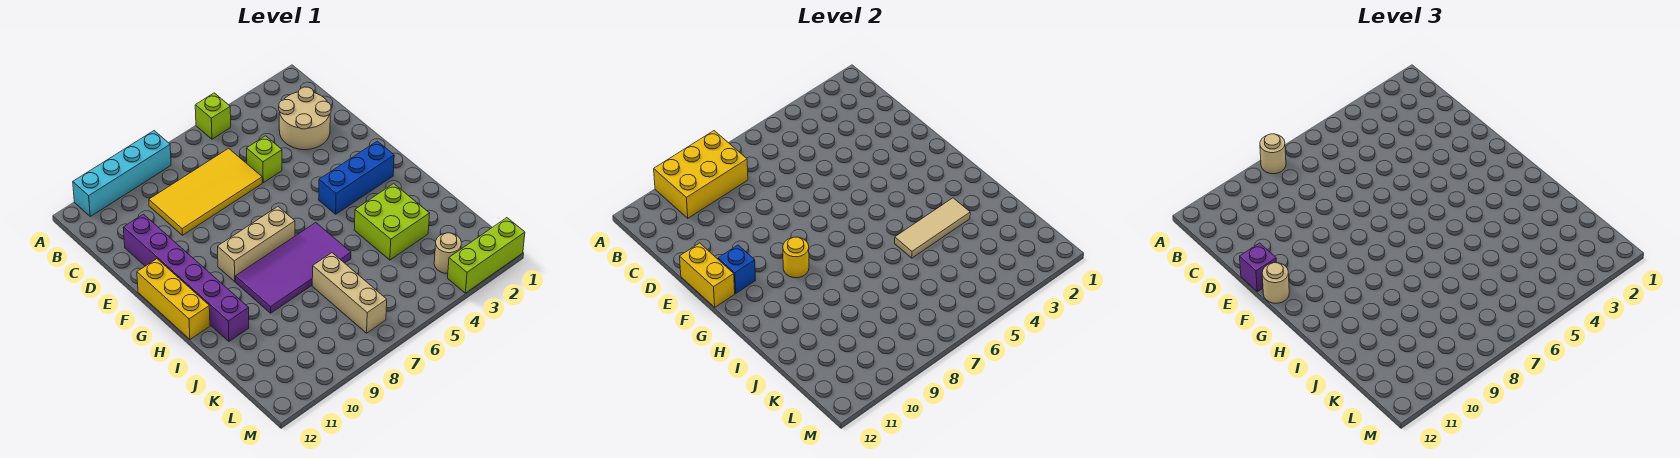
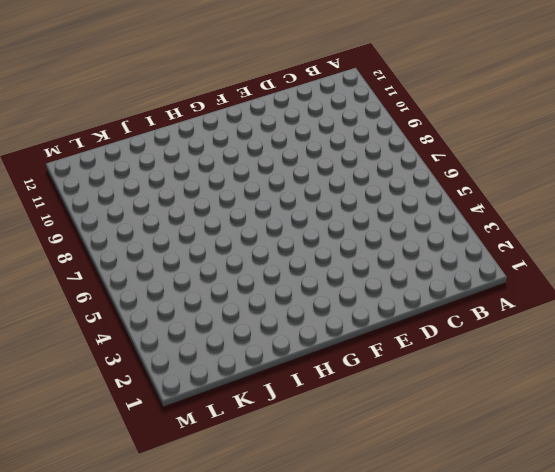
none -> lime brick A5 level 1
none -> cyan brick A8:A11 level 1
none -> tan round brick C2:D3 level 1

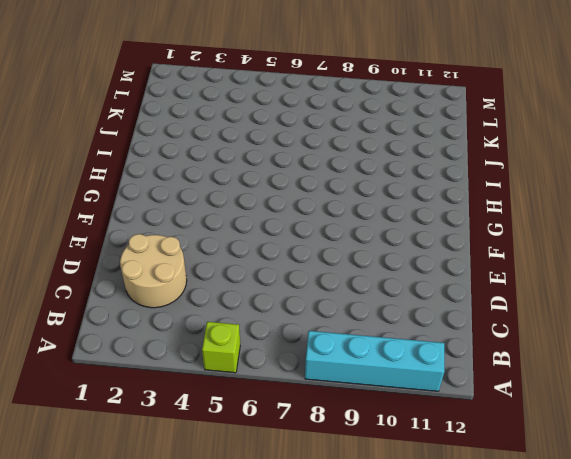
none -> yellow tile C6:D9 level 1
none -> lime brick D5 level 1
none -> purple brick D11:I11 level 1

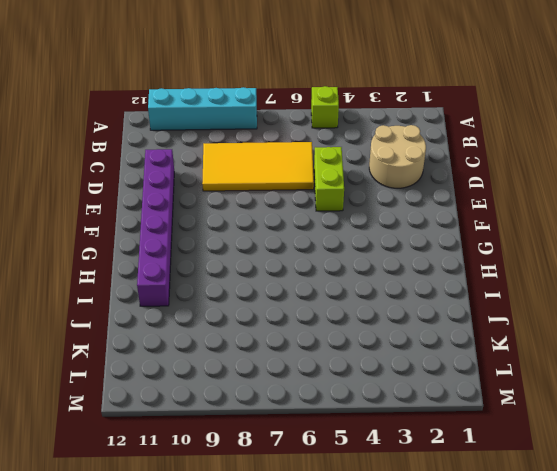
lime brick D5:E5 level 1 -> lime brick D5 level 1
none -> yellow brick F12:H12 level 1
none -> blue brick G2:G4 level 1
none -> tan brick G7:G9 level 1

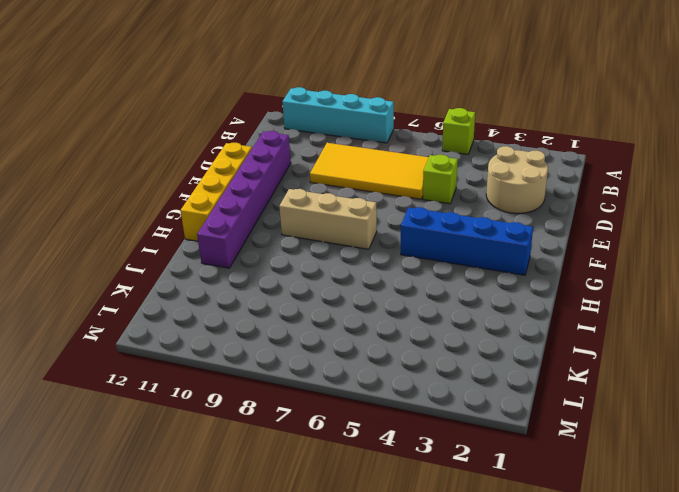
yellow brick E12:H12 level 1 -> yellow brick F12:H12 level 1
blue brick G2:G5 level 1 -> blue brick G2:G4 level 1
none -> purple tile H6:I9 level 1
none -> lime brick I3:J4 level 1
none -> tan brick J7:L7 level 1

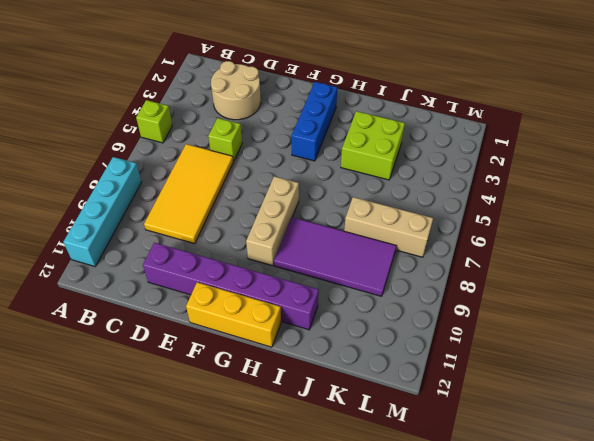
purple tile H8:K9 level 1 -> purple tile H6:I9 level 1
none -> tan round brick L3 level 1
none -> lime brick M1:M3 level 1
none -> yellow brick A8:B10 level 2

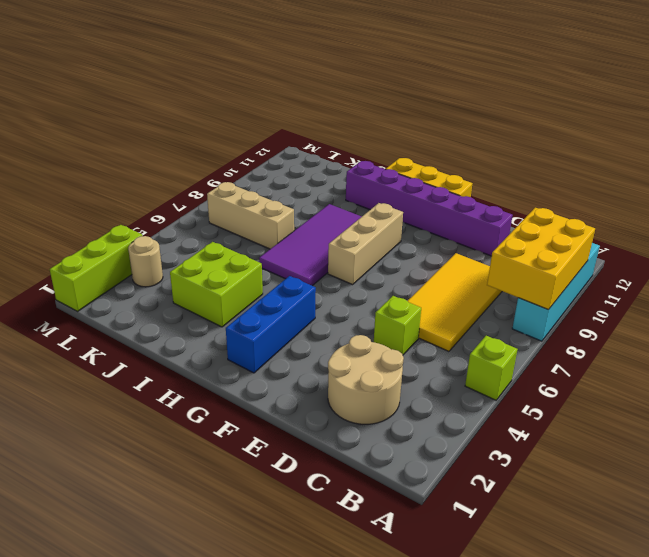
none -> yellow brick E12:F12 level 2
none -> blue brick F11 level 2
none -> yellow round brick G9 level 2

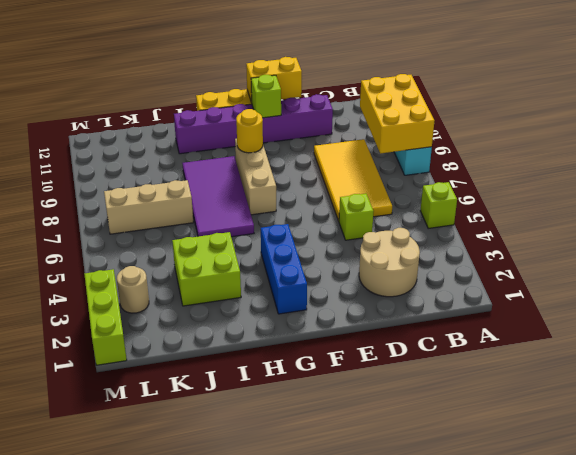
lime brick F11 level 2 -> blue brick F11 level 2
none -> tan tile I3:I5 level 2
none -> tan round brick A8 level 3
none -> purple brick E12 level 3

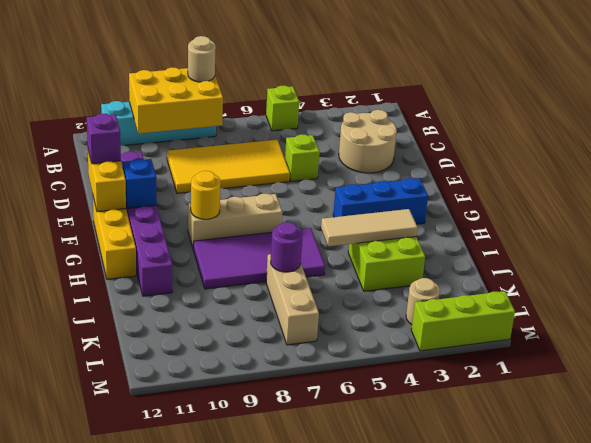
purple round brick J7 level 2 -> none
none -> tan round brick F12 level 3

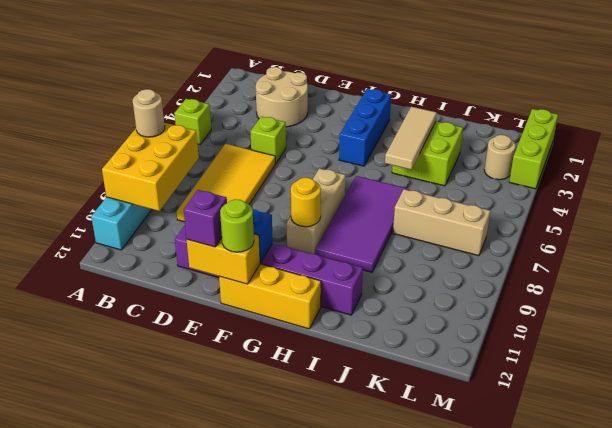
lime round brick F12 level 3 -> tan round brick F12 level 3

